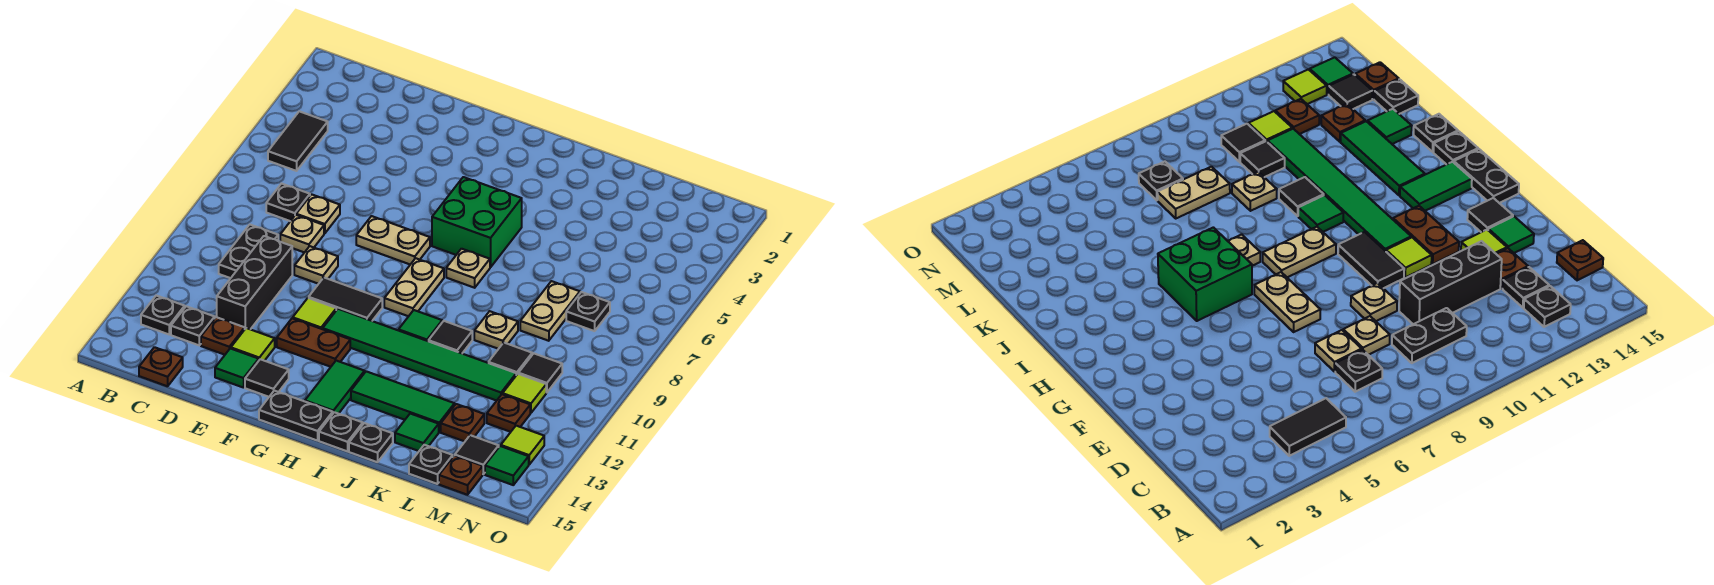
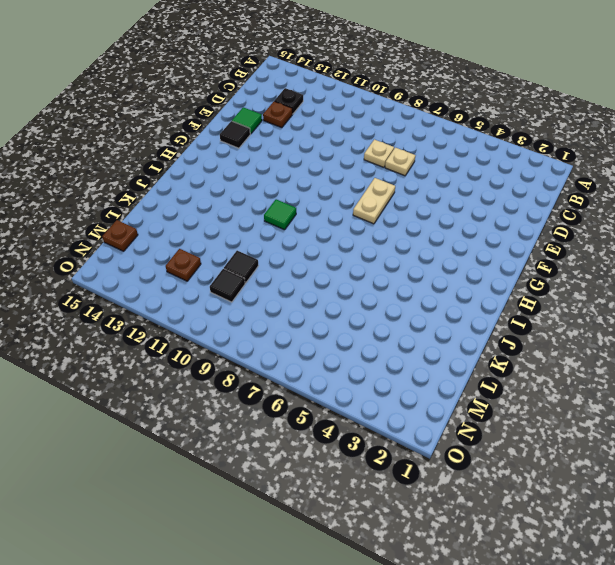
none -> black tile B4:B5 level 1
none -> black plate B13 level 1
none -> black plate C7 level 1
none -> black plate C9:C10 level 1

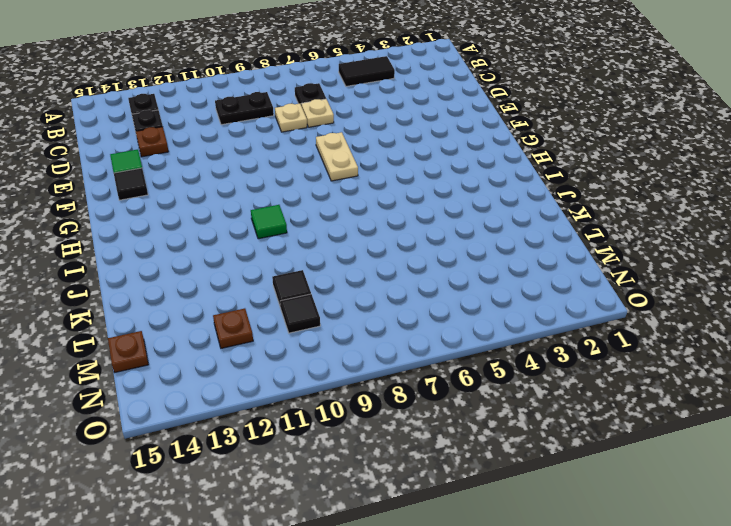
none -> brown plate C15 level 1
none -> black brick D10:D12 level 1
none -> tan plate E9 level 1
none -> lime tile E13 level 1

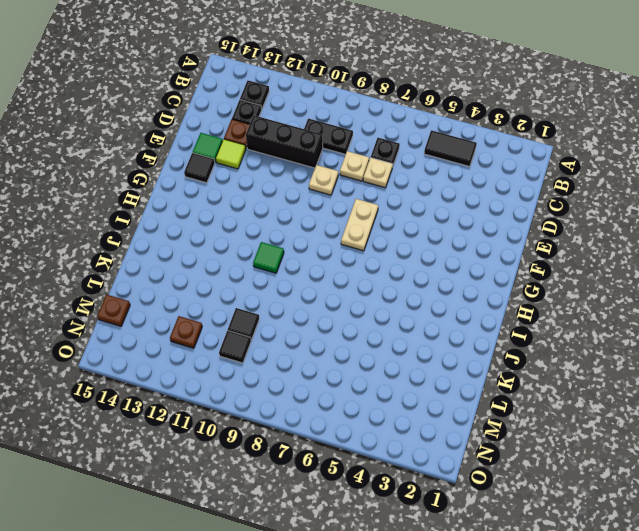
none -> brown plate C15 level 1
none -> black tile F10:G10 level 1
none -> lime tile F11 level 1
none -> brown plate F12:G12 level 1

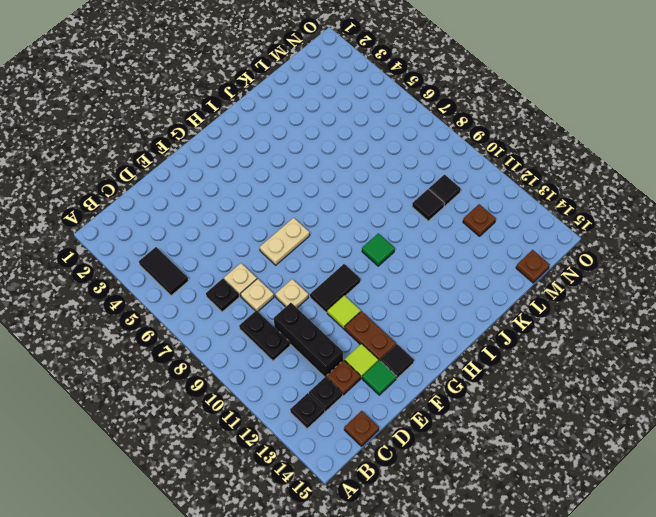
brown plate F12:F13 level 1 -> brown plate F12:G12 level 1
none -> green tile G11:L11 level 1
none -> black plate G15:H15 level 1
none -> green brick H5:I6 level 1
none -> tan plate H8:H9 level 1

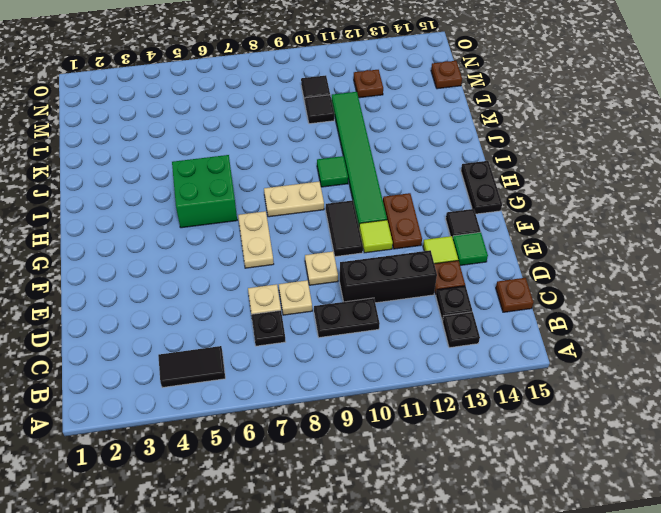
none -> green tile H13:H14 level 1
none -> tan plate I7 level 1
none -> green tile I13:K13 level 1
none -> black plate I15 level 1

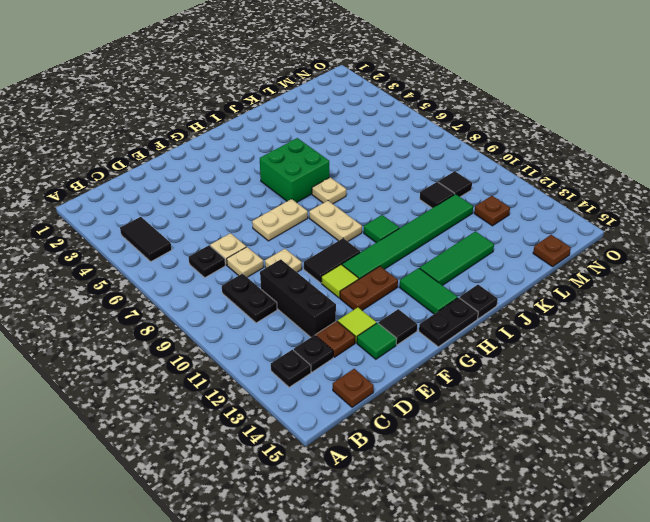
none -> black tile J10 level 1
none -> black plate J15 level 1
none -> tan plate K9 level 1
none -> green tile K14 level 1

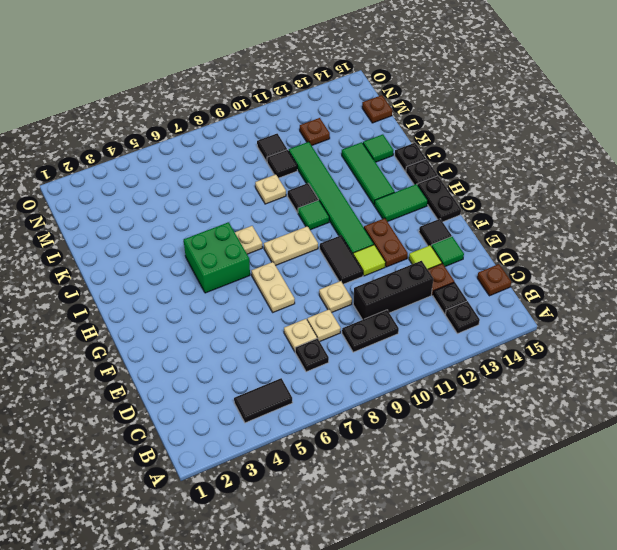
none -> tan plate L7:L8 level 1
none -> brown plate L13 level 1
none -> black plate L15 level 1
none -> black plate M7 level 1

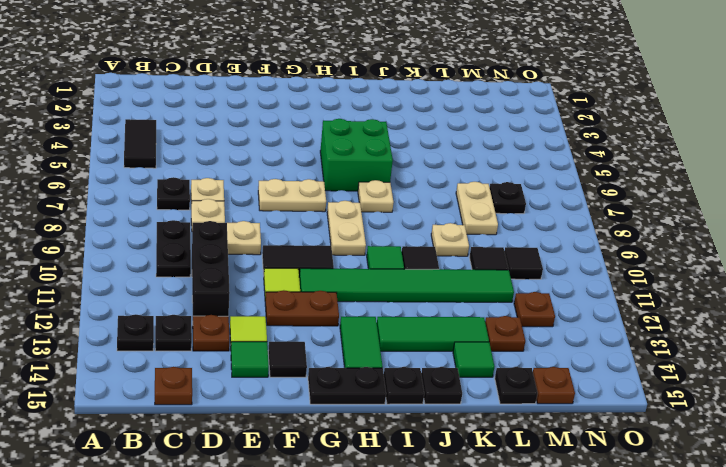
none -> lime tile M11 level 1
none -> black tile M14 level 1
none -> lime tile N13 level 1
none -> green tile N14 level 1

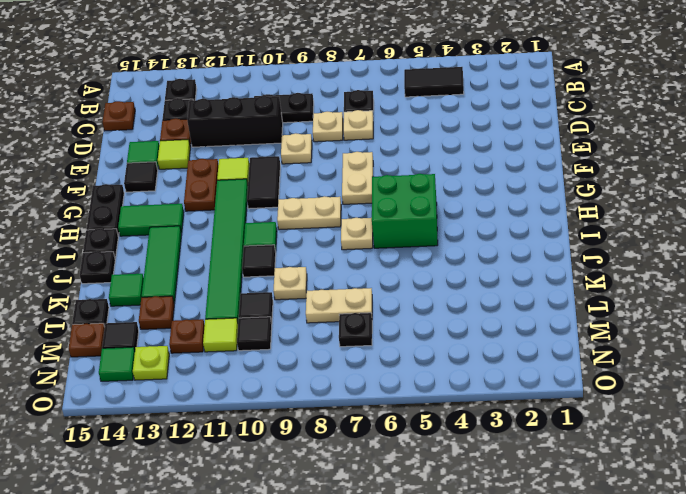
lime plate N13 level 1 -> lime tile N13 level 1

